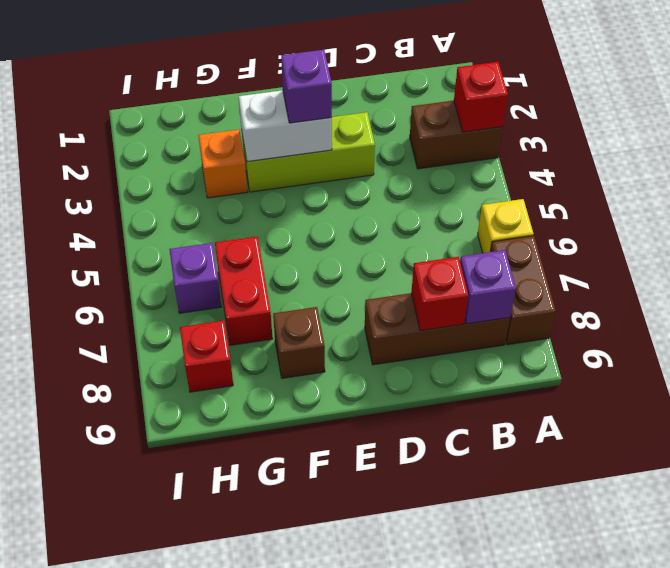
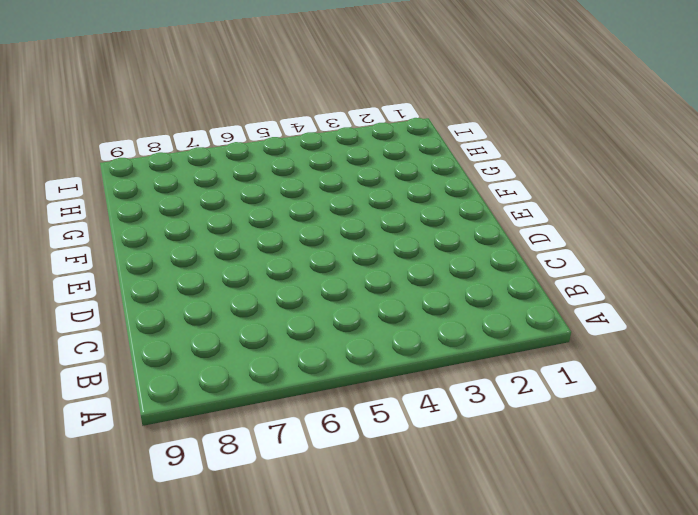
none -> brown brick A3:B3 level 1
none -> yellow brick A6 level 1
none -> brown brick A7:A8 level 1

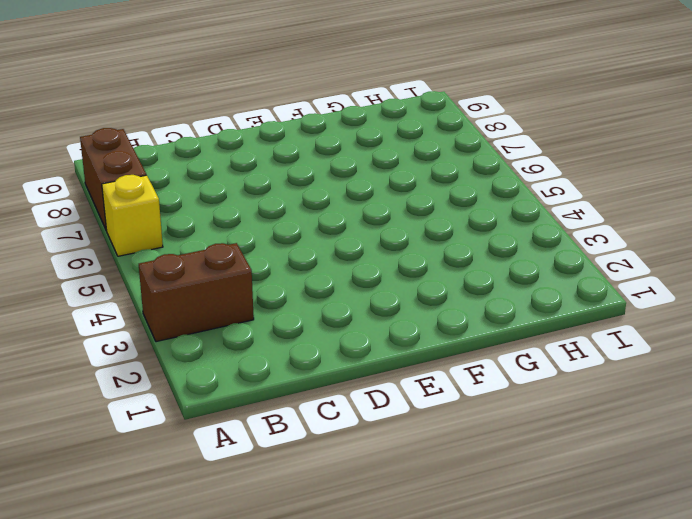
none -> brown brick B8:D8 level 1
none -> lime brick D3:F3 level 1
none -> brown brick F8 level 1

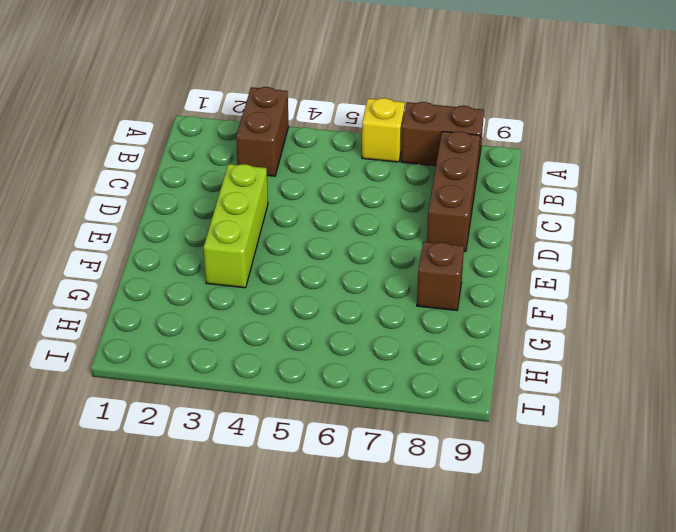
none -> orange brick G3 level 1
none -> red brick G6:G7 level 1
none -> purple brick H6 level 1

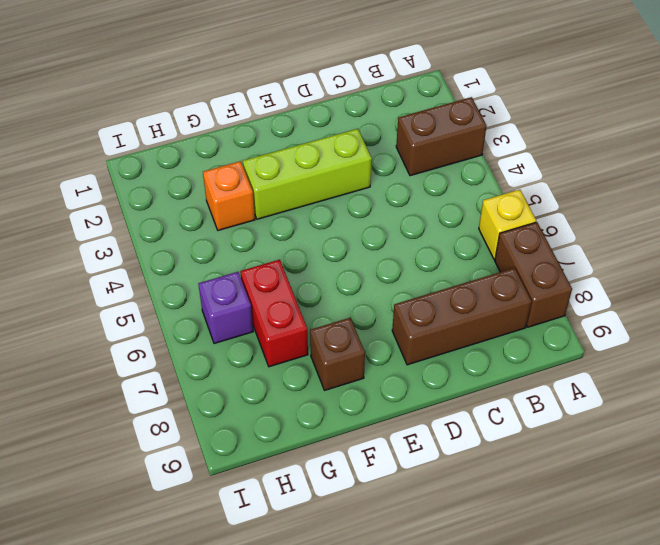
none -> red brick H8 level 1
none -> red brick A3 level 2
none -> purple brick B8 level 2

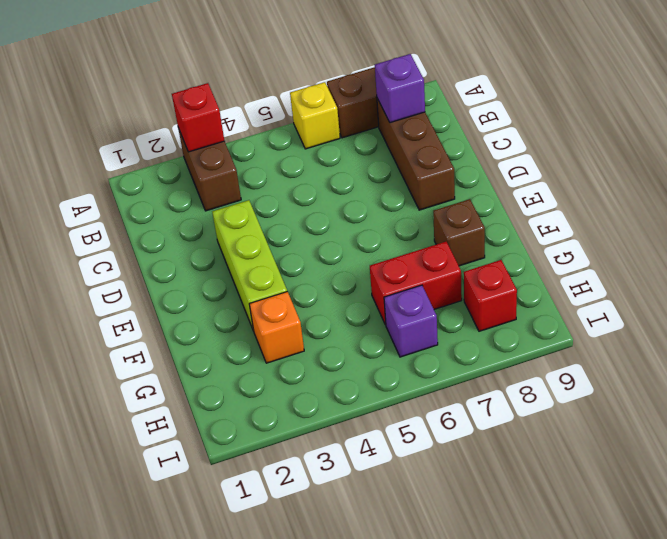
none -> red brick C8 level 2
none -> white brick E3:F3 level 2
none -> purple brick E3 level 3

